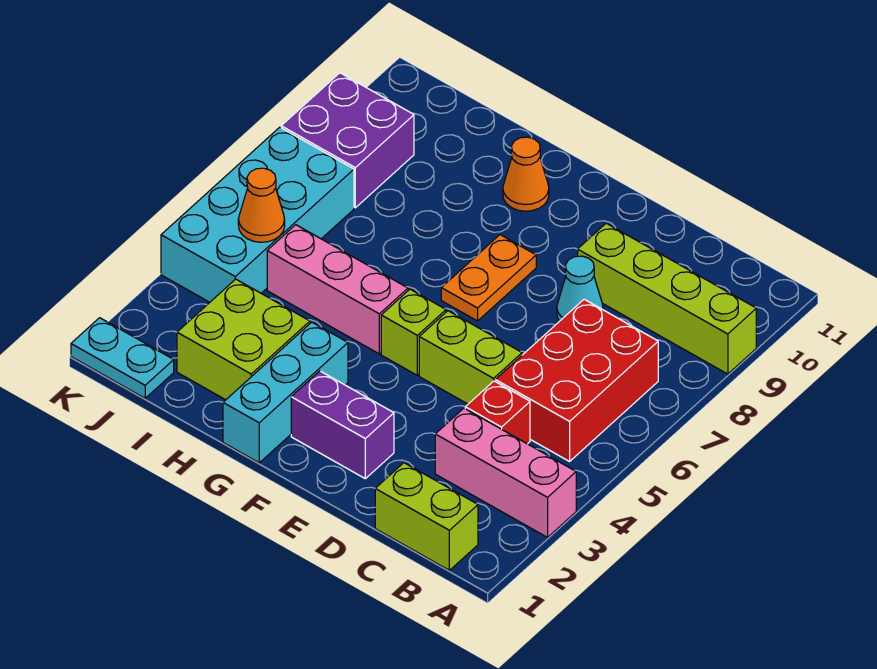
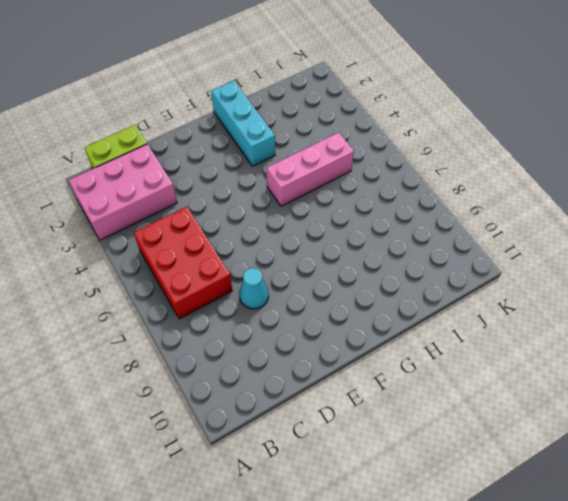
pink brick A2:C3 level 1 -> pink brick A3:C3 level 1
none -> lime brick A9:D9 level 1
none -> red brick C4 level 1
none -> lime brick D5:E5 level 1

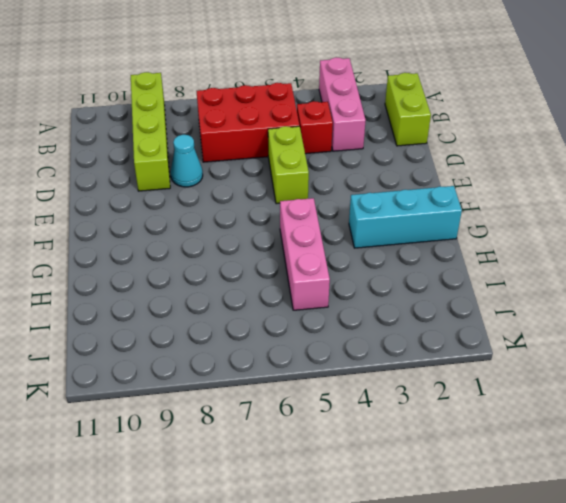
none -> purple brick E2:F2 level 1
none -> lime brick F5 level 1
none -> orange plate F7:F8 level 1

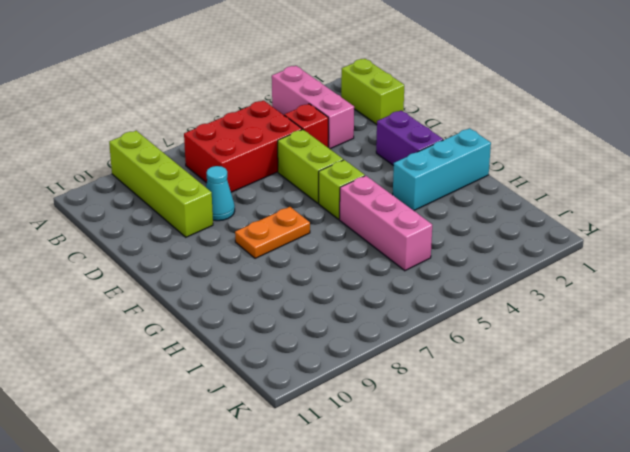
none -> orange cone G10 level 1
none -> lime brick H2:I3 level 1
none -> cyan plate J1:K1 level 1

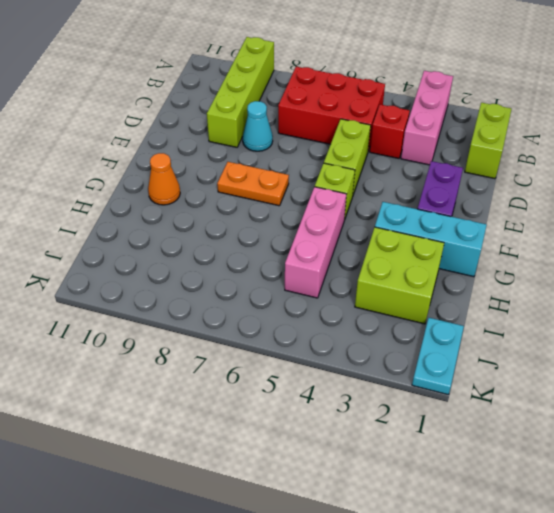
none -> cyan brick J4:K7 level 1
none -> purple brick J8:K9 level 1
none -> orange cone J5 level 2

